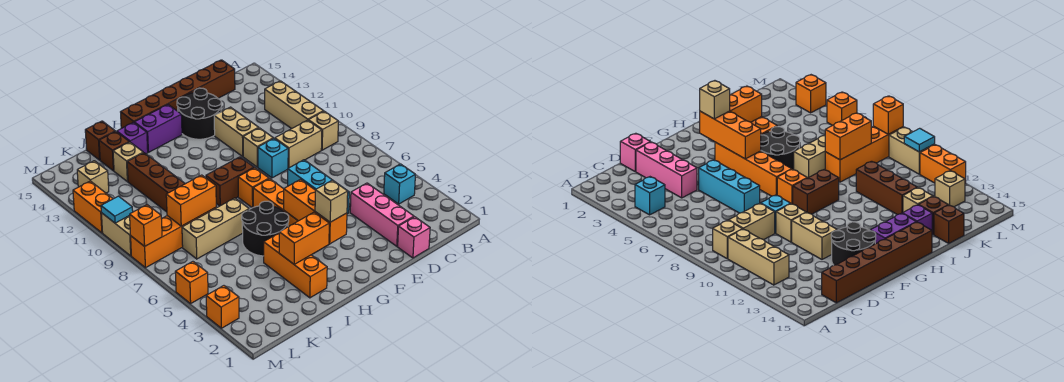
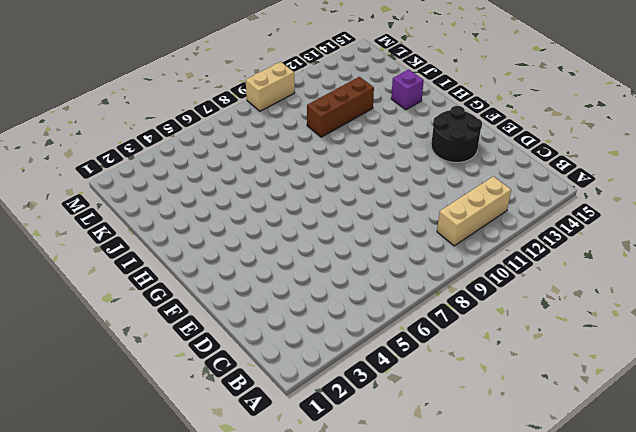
none -> cyan brick B4 level 1
none -> tan brick B9 level 1
none -> tan brick C9:D9 level 1
none -> brown brick C15:H15 level 1

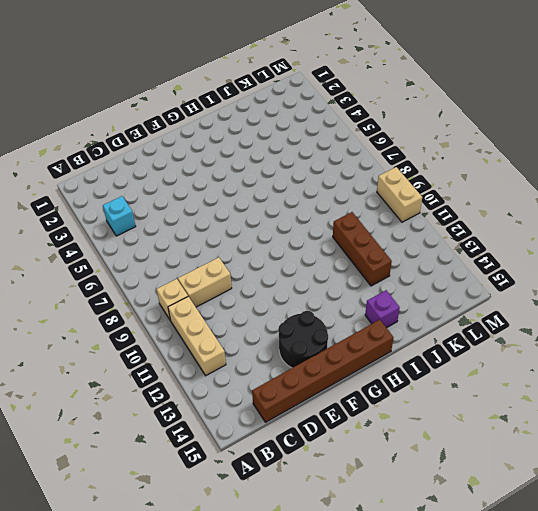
none -> pink brick D1 level 1
none -> pink brick D2:D4 level 1
none -> cyan brick E5:E7 level 1
none -> cyan brick E9 level 1

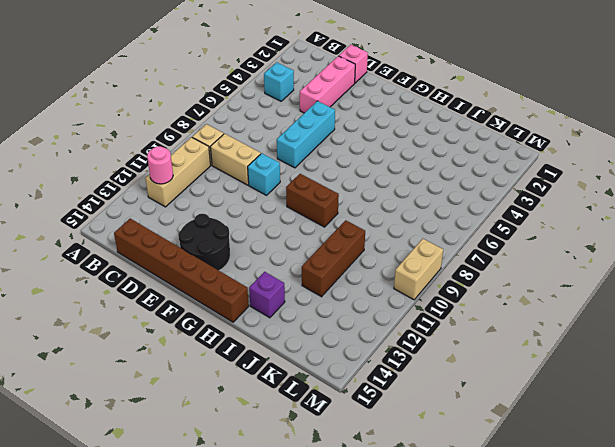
pink round brick B12 level 2 -> none
none -> tan brick E10 level 1
none -> tan brick E11:E12 level 1
none -> orange brick G4:G7 level 1
none -> orange brick G8 level 1

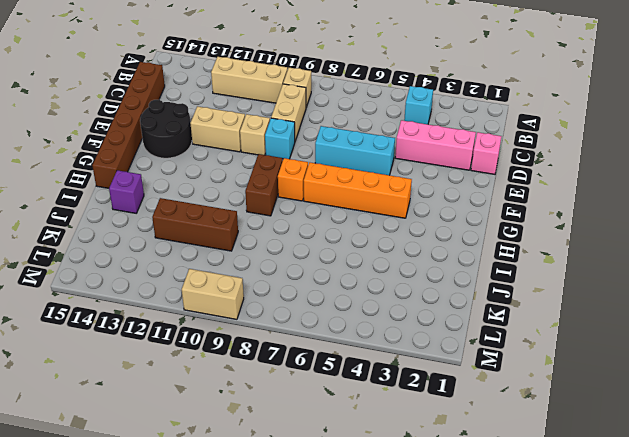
none -> purple brick G14:H14 level 1
none -> black round brick H5:I6 level 1
none -> orange brick I2:I4 level 1
none -> tan brick I7:K7 level 1

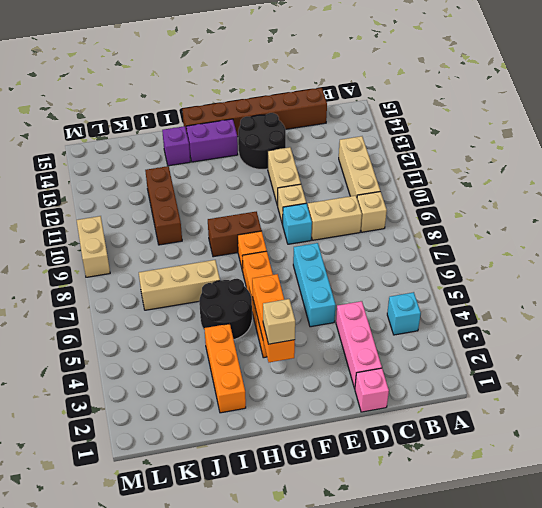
none -> orange brick J8:M8 level 1
none -> tan brick J13 level 1
none -> brown brick J14 level 1
none -> brown brick J15 level 1

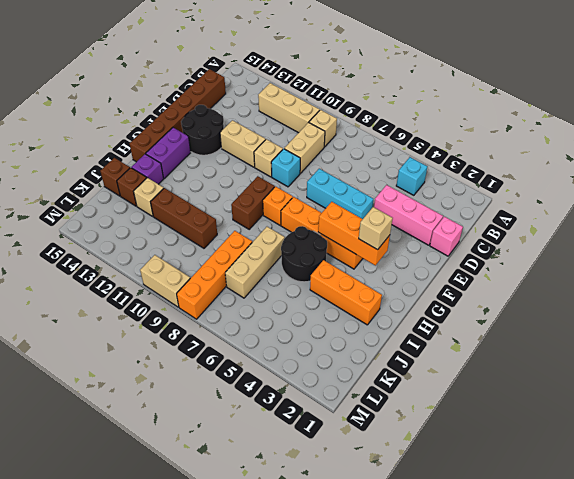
none -> tan brick L13 level 1
none -> orange brick M3 level 1
none -> orange brick M5 level 1
none -> orange brick M11:M12 level 1

